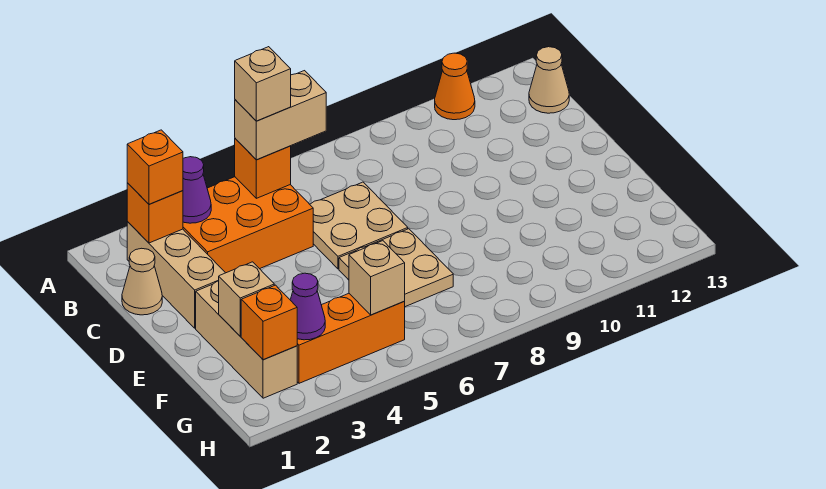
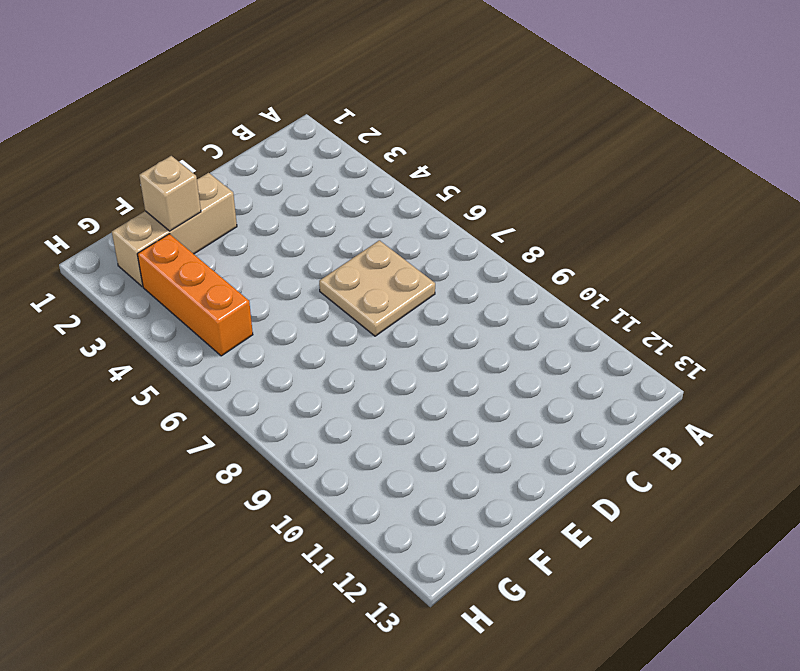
none -> orange cone A11 level 1
none -> tan brick B2:D2 level 1
none -> orange brick B3:C5 level 1

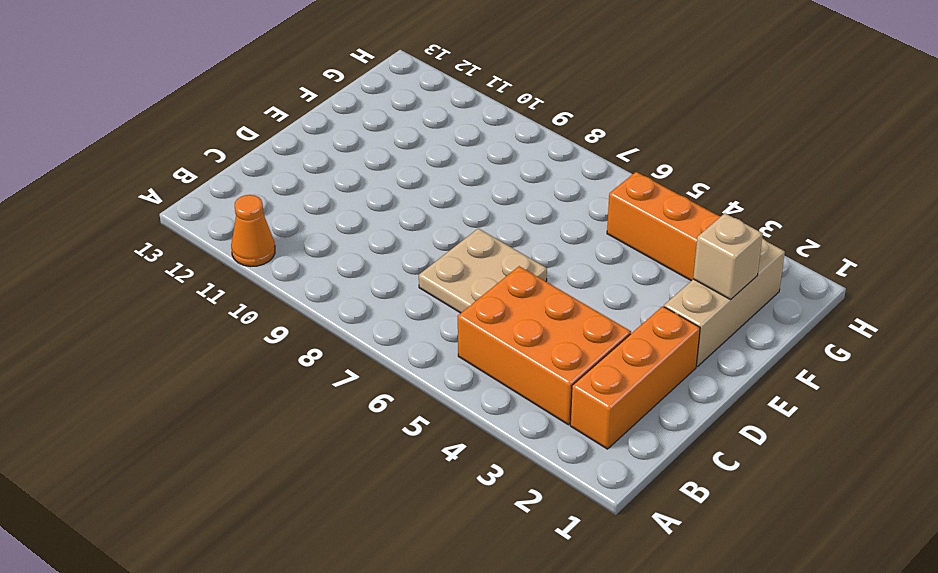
orange brick B2:D2 level 1 -> tan brick B2:D2 level 1
none -> tan cone B13 level 1
none -> tan cone C1 level 1
none -> tan plate E6:F7 level 1

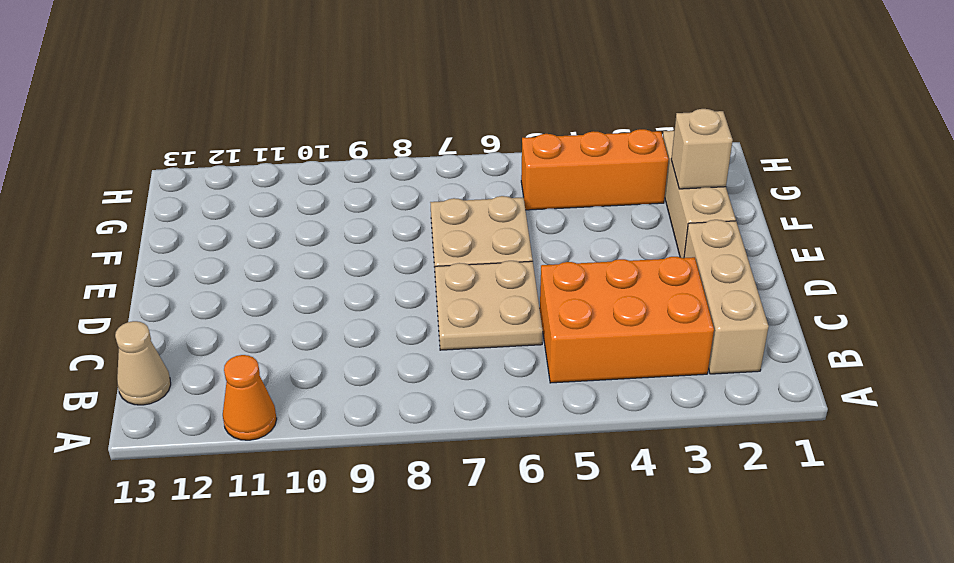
none -> tan cone C1 level 1
none -> orange brick B2 level 2
none -> purple cone B3 level 2

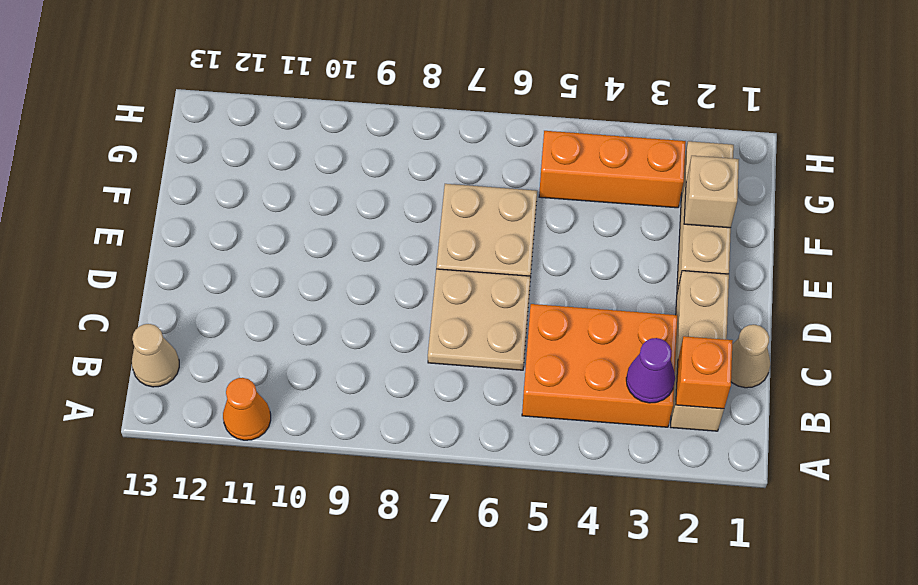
none -> orange brick B5 level 2
none -> orange brick G2 level 2
none -> purple cone G3 level 2

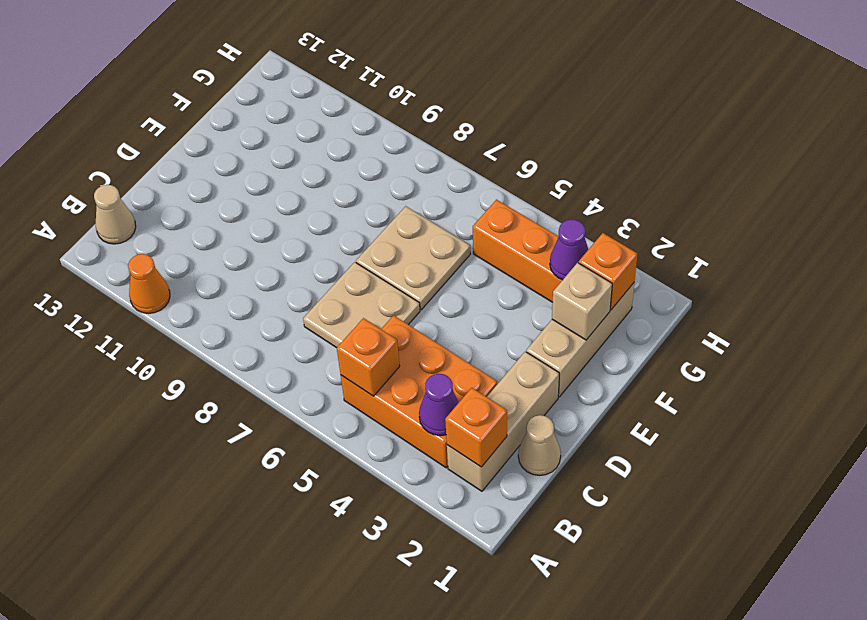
none -> tan brick G5 level 2
none -> orange brick B2 level 3
none -> tan brick B5:B6 level 3

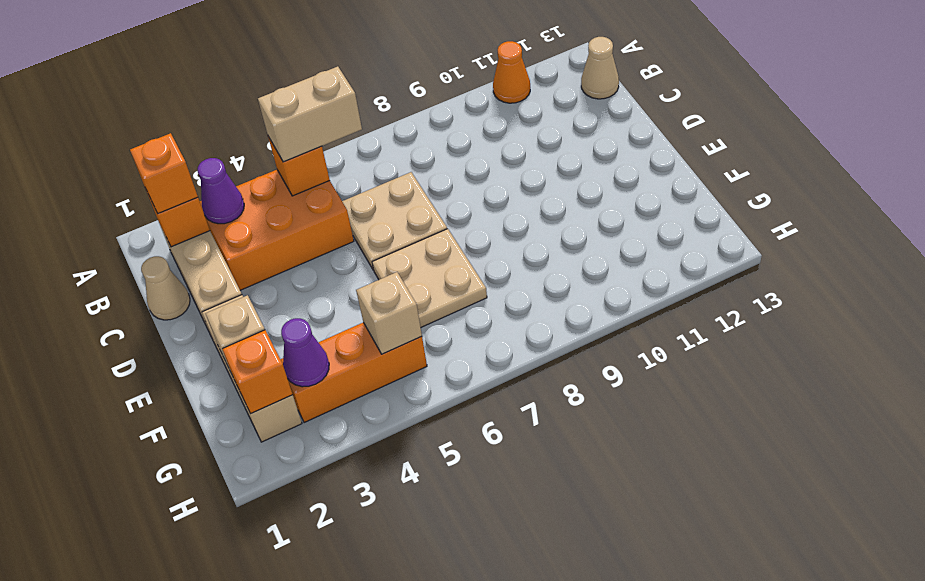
none -> tan brick B5 level 4

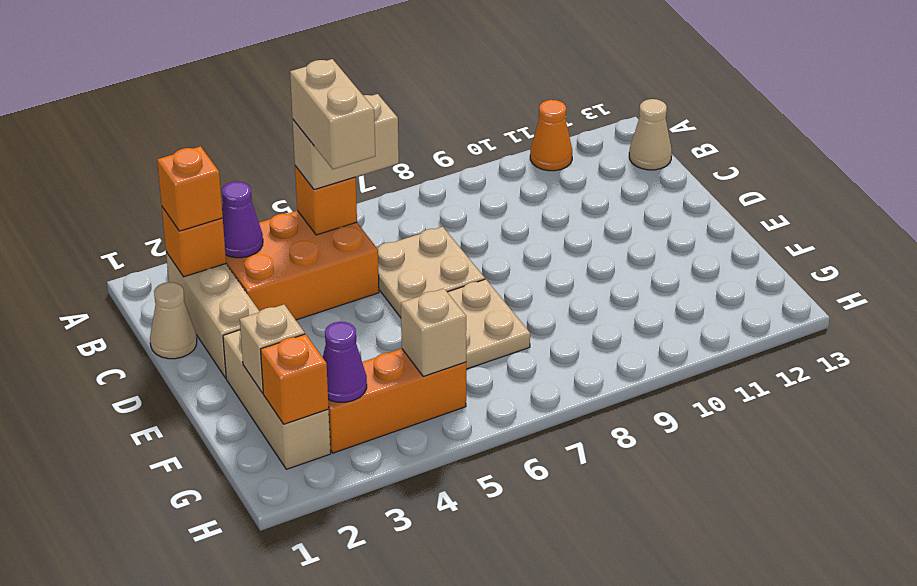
tan brick B5:C5 level 4 -> tan brick B5 level 4

